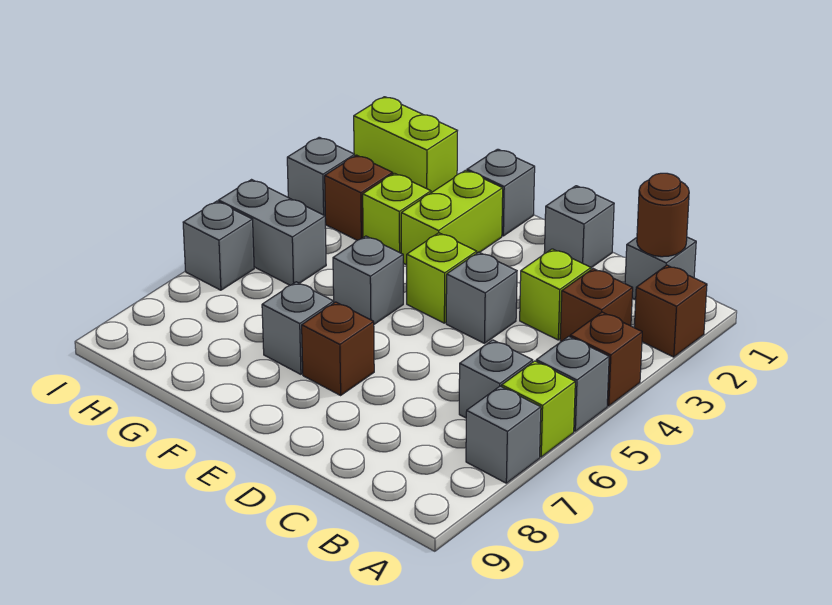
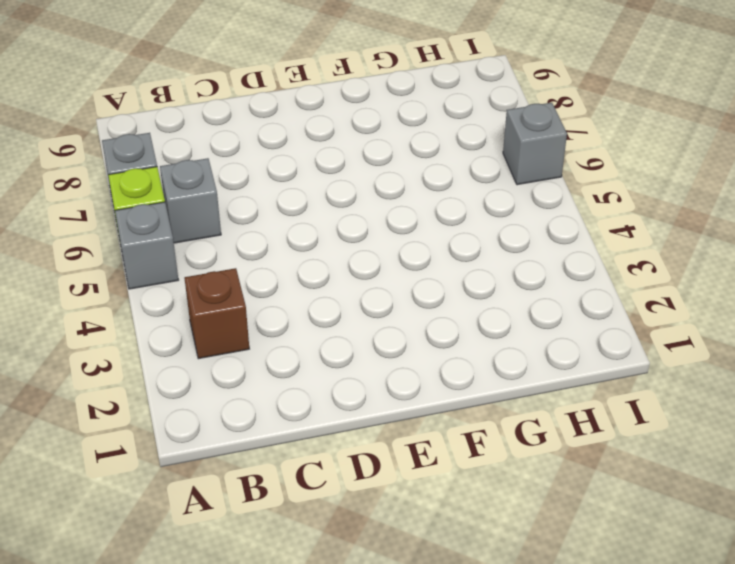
none -> brown brick A2 level 1
none -> brown brick A4 level 1
none -> grey brick B1 level 1

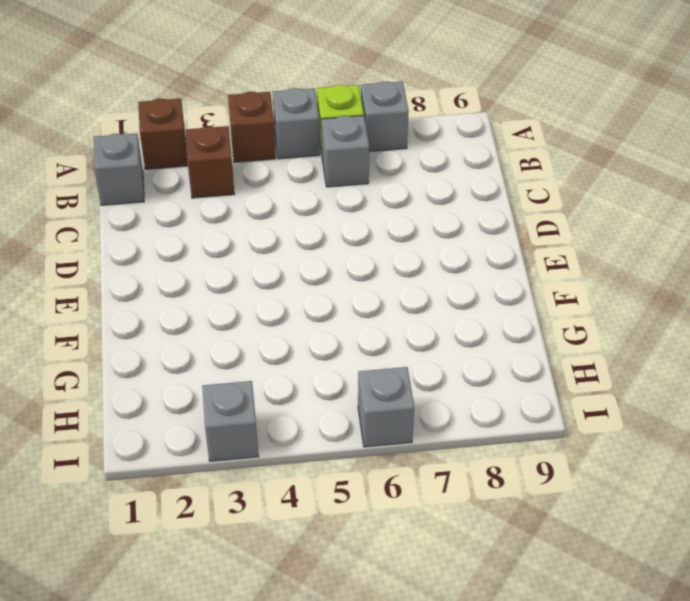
none -> lime brick C3 level 1
none -> grey brick D1 level 1
none -> grey brick D4 level 1

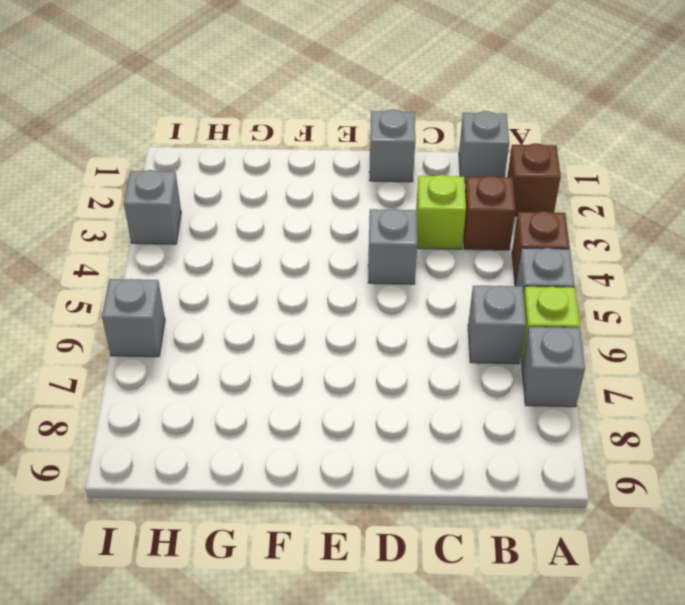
none -> lime brick E4 level 1
none -> brown brick E7 level 1
none -> grey brick F1 level 1

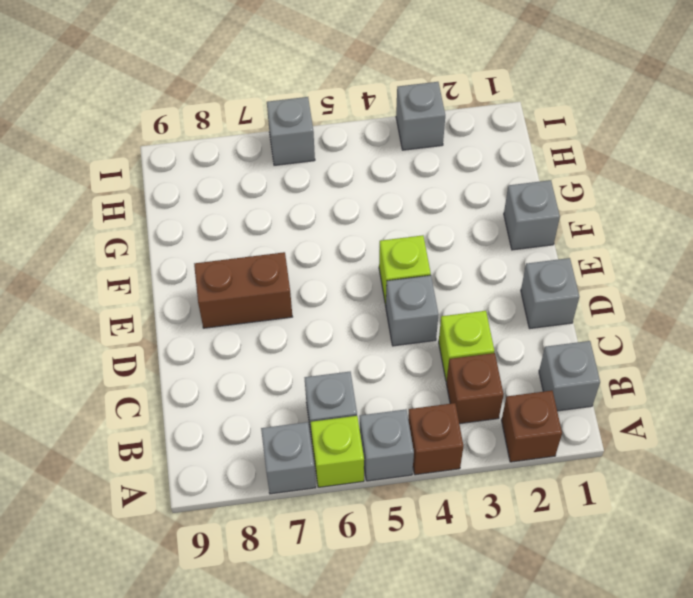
brown brick E7:E8 level 1 -> brown brick E7 level 1
none -> lime brick F2:F3 level 1
none -> grey brick F5 level 1
none -> grey brick F7 level 1

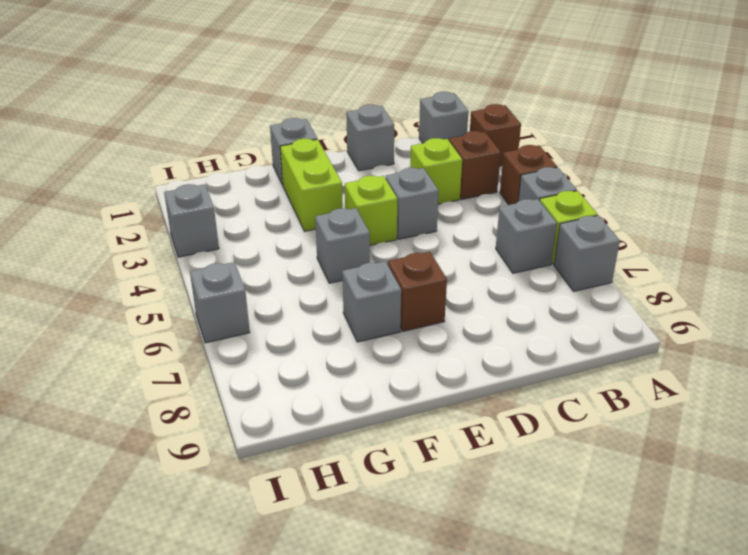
none -> lime brick G3 level 1
none -> lime brick H1:I1 level 1
none -> brown brick H3 level 1

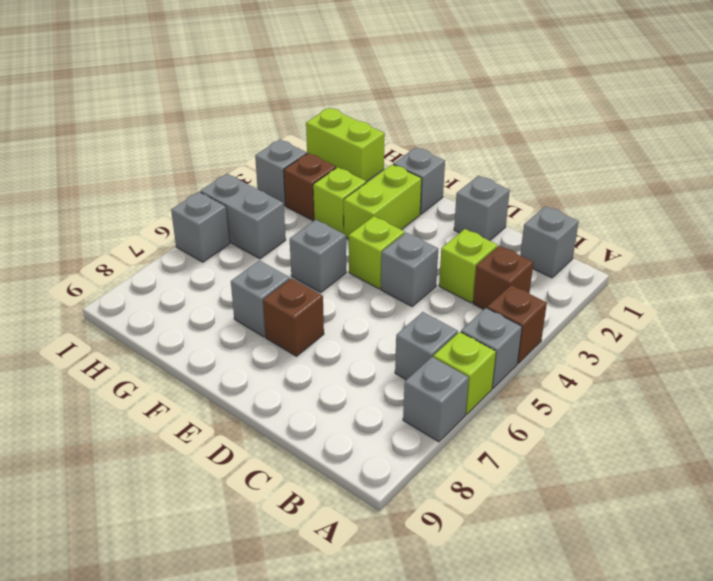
none -> brown brick A2 level 1
none -> brown round brick B1 level 2

